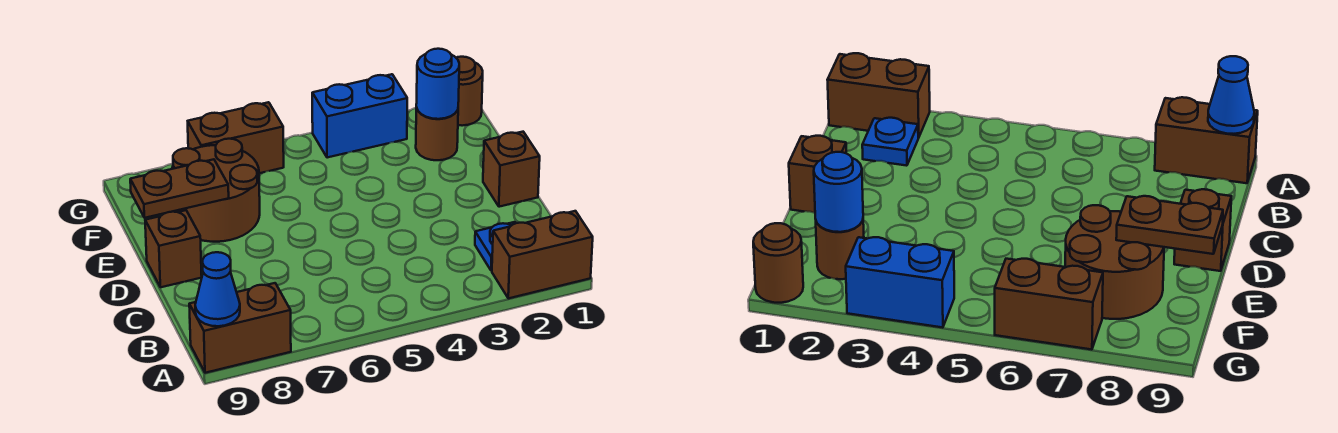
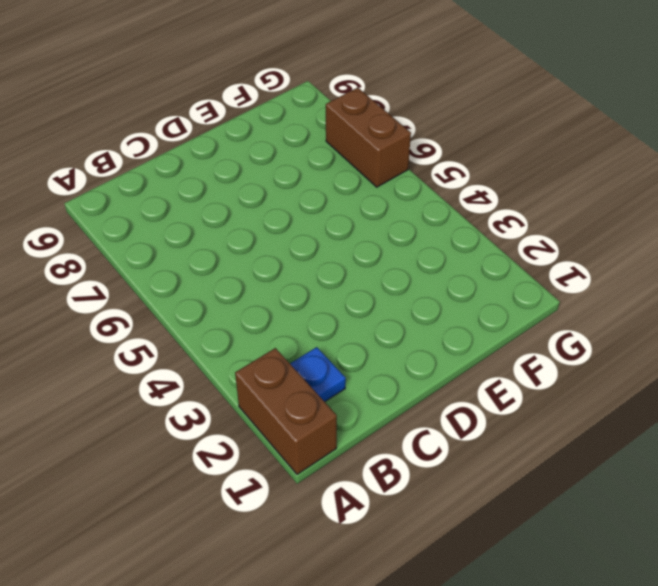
none -> brown brick A8:A9 level 1
none -> brown brick D1 level 1
none -> brown brick D9 level 1

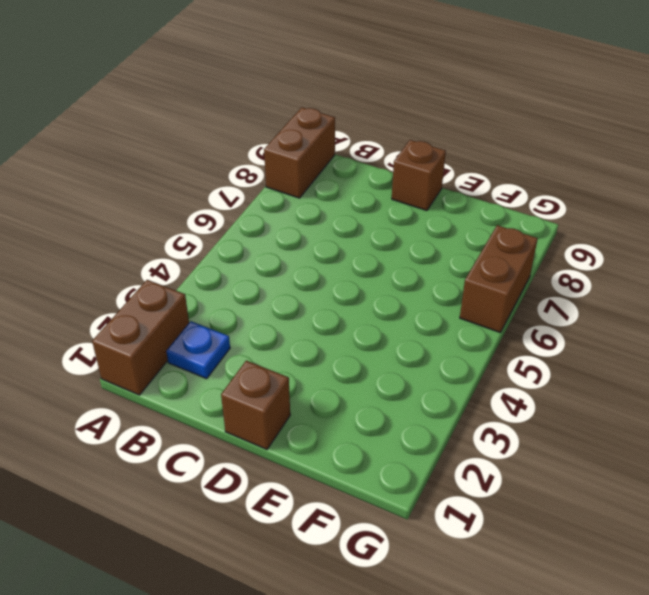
none -> brown round brick E7:F8 level 1
none -> brown round brick F2 level 1
none -> brown round brick G1 level 1

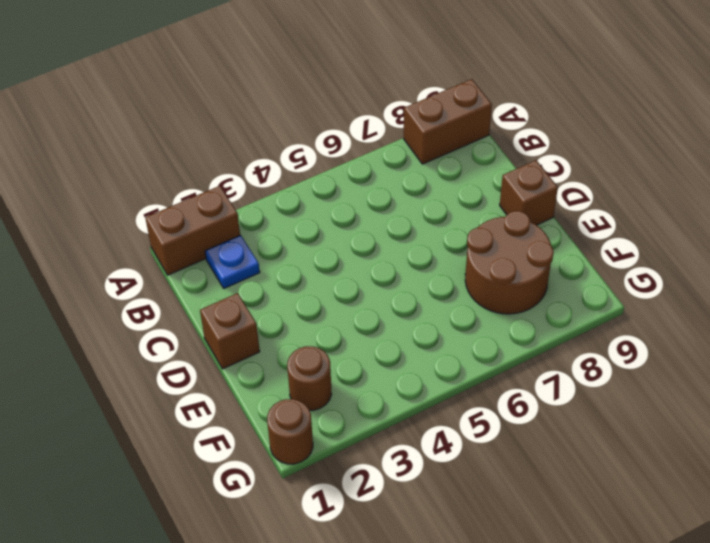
none -> blue brick G3:G4 level 1
none -> brown brick G6:G7 level 1
none -> blue cone A9 level 2

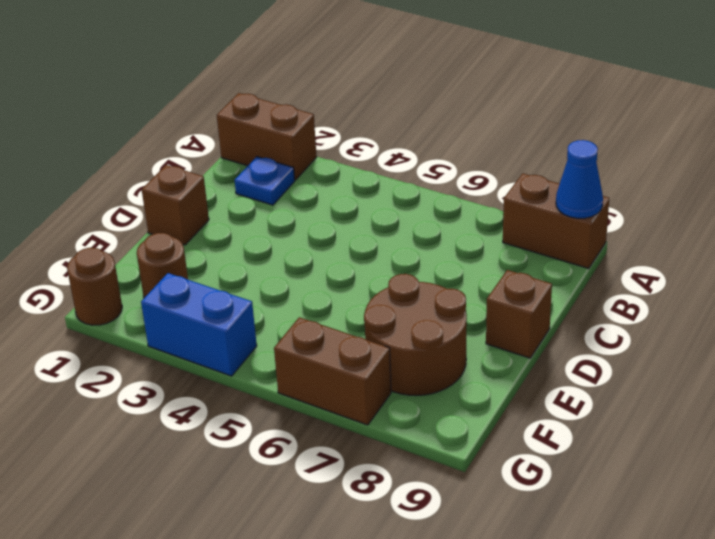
none -> brown plate E8:E9 level 2
none -> blue round brick F2 level 2

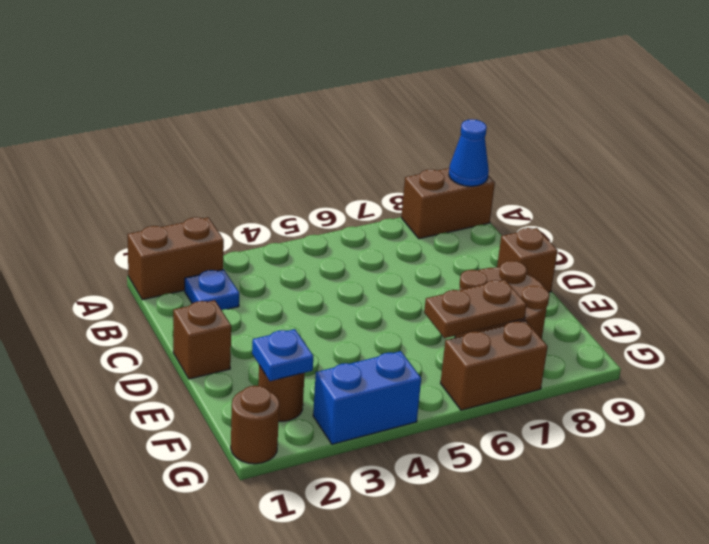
blue plate F2 level 2 -> blue round brick F2 level 2
brown plate F6:F7 level 2 -> brown plate E8:E9 level 2

